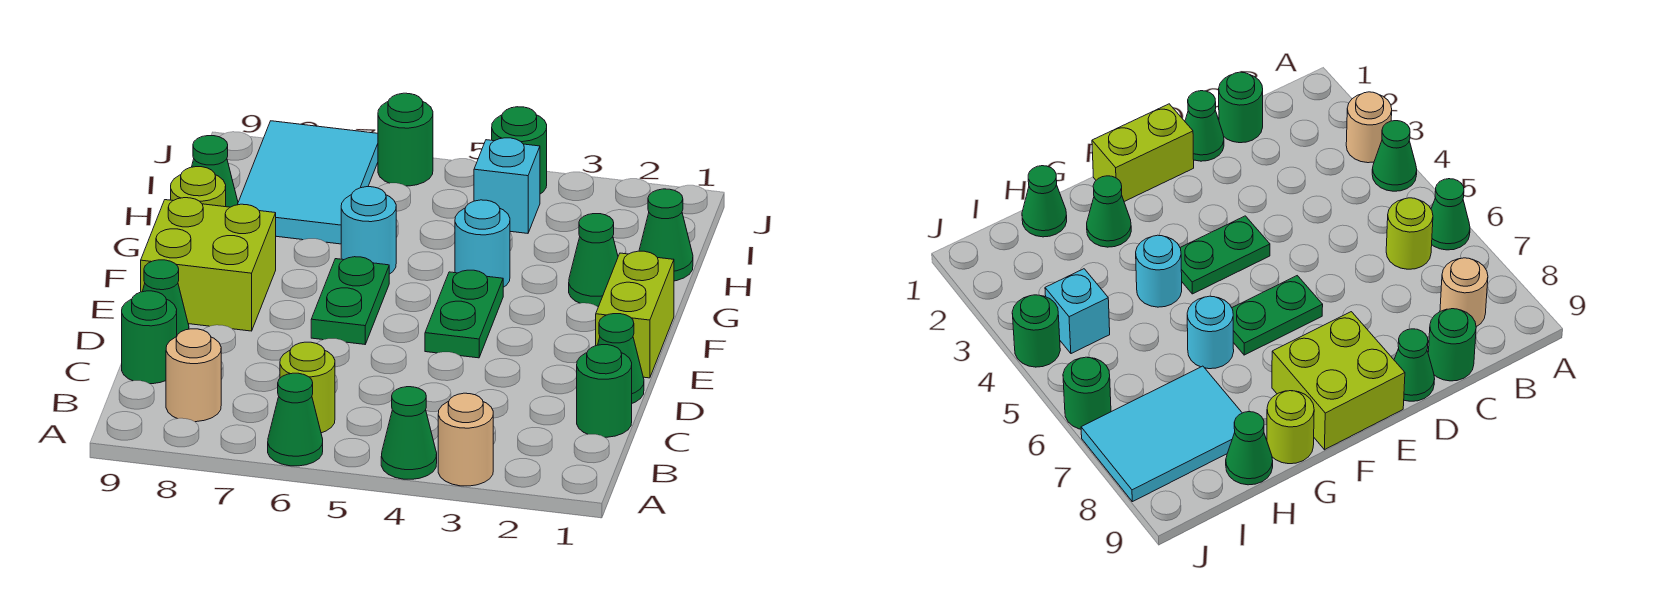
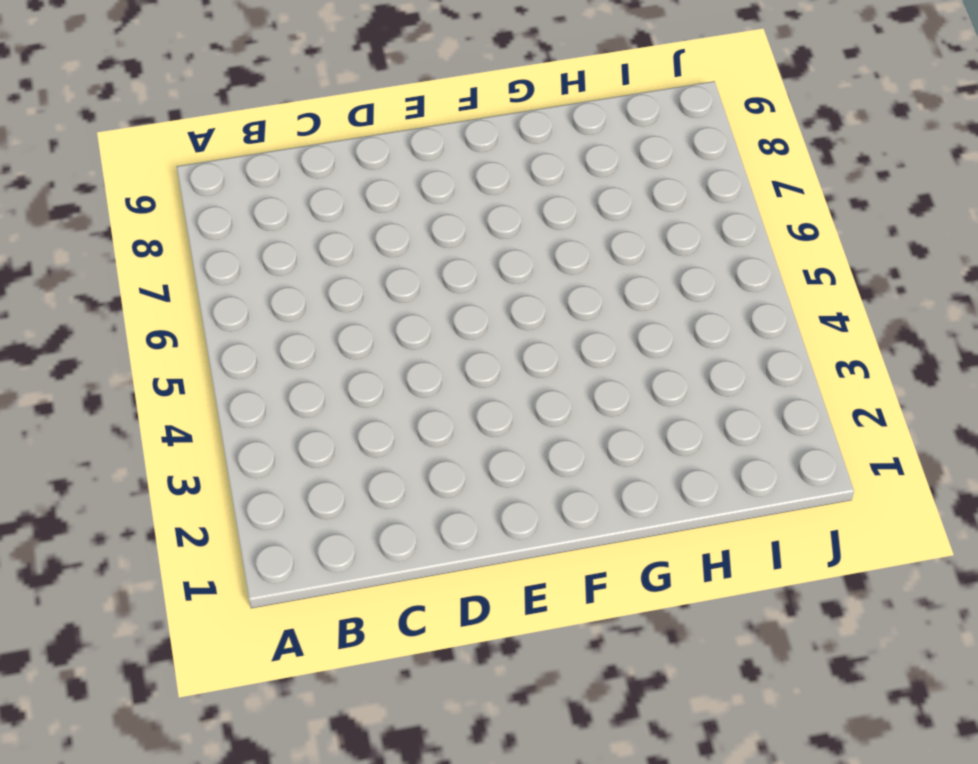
none -> tan round brick A3 level 1
none -> green cone A4 level 1
none -> green cone A6 level 1

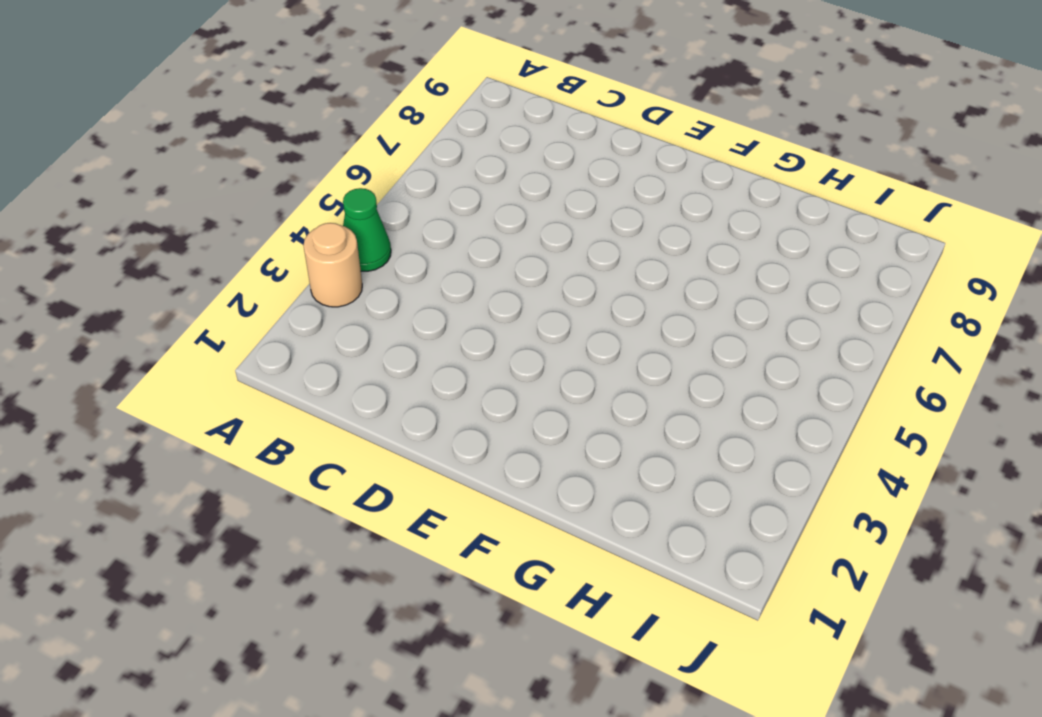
none -> green cone A6 level 1
none -> lime round brick B6 level 1
none -> tan round brick B8 level 1

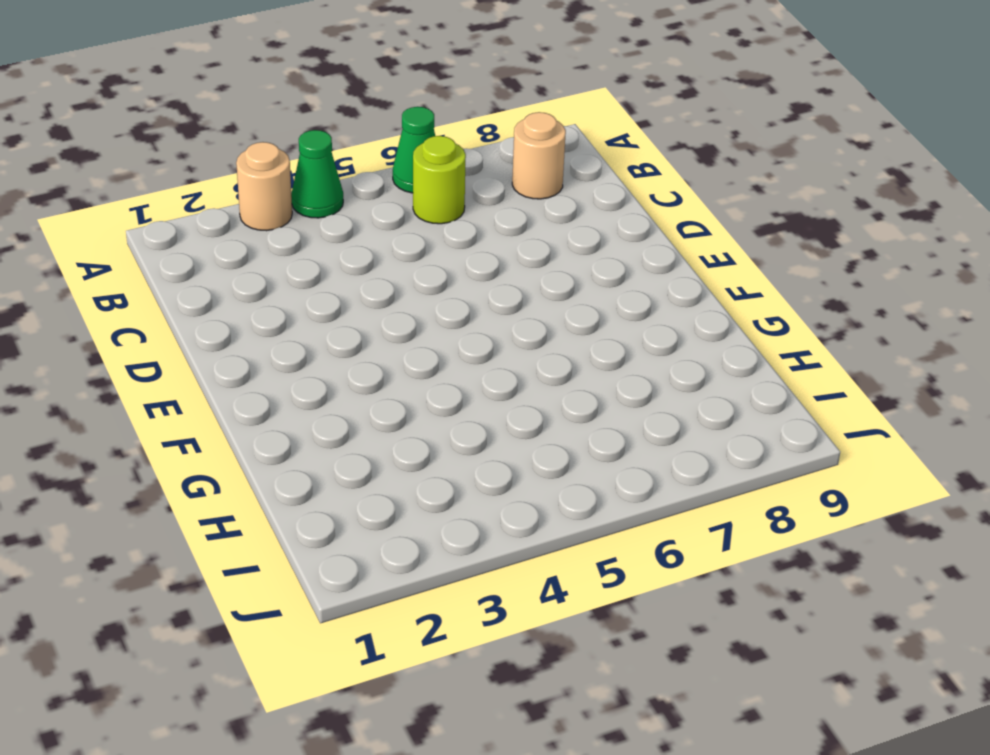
none -> green round brick C1 level 1
none -> green round brick C9 level 1
none -> green cone D1 level 1

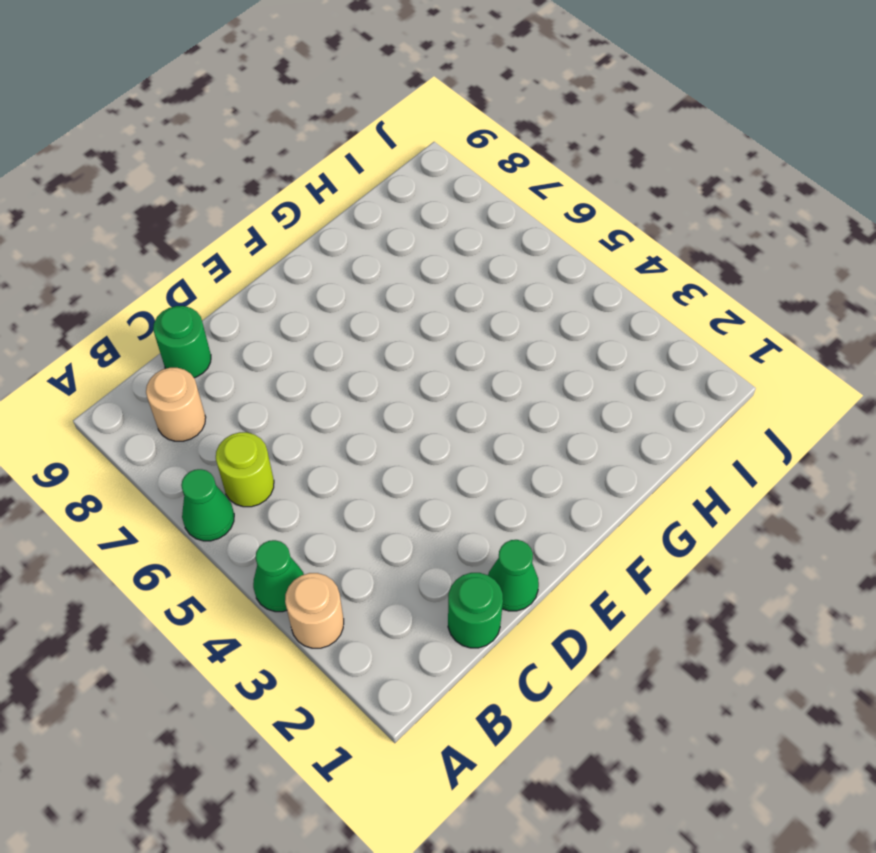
none -> green cone D9 level 1
none -> lime brick E1:F1 level 1
none -> green plate E4:F4 level 1

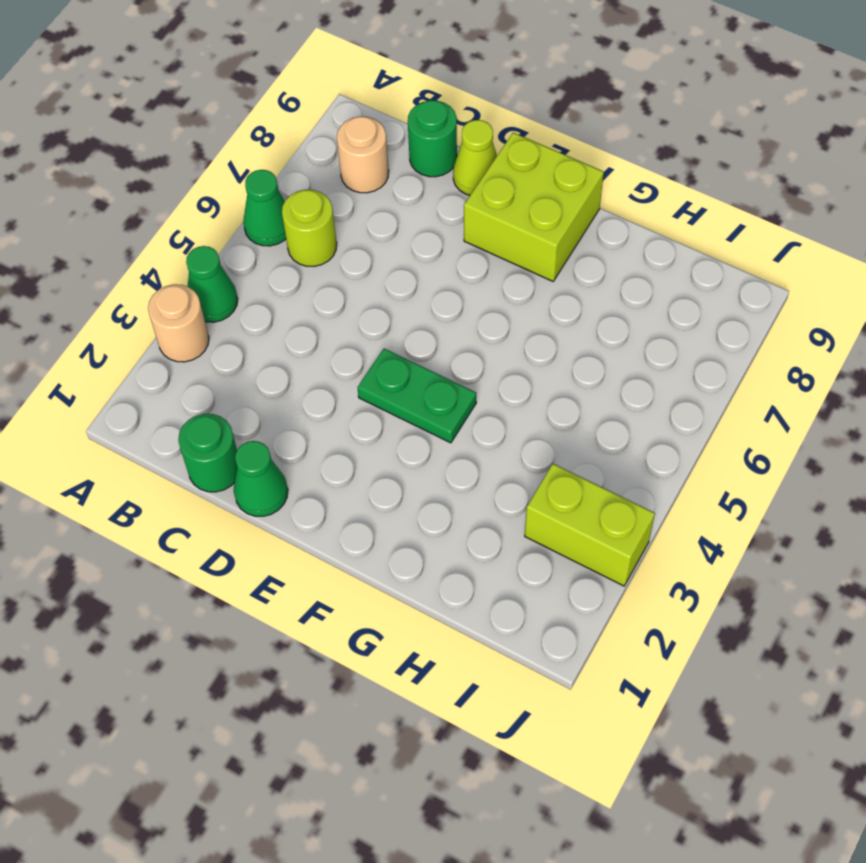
lime cone D9 level 1 -> green cone D9 level 1
lime brick I3:J3 level 1 -> lime brick E1:F1 level 1
none -> green plate E6:F6 level 1
none -> green cone G2 level 1
none -> cyan round brick G4 level 1

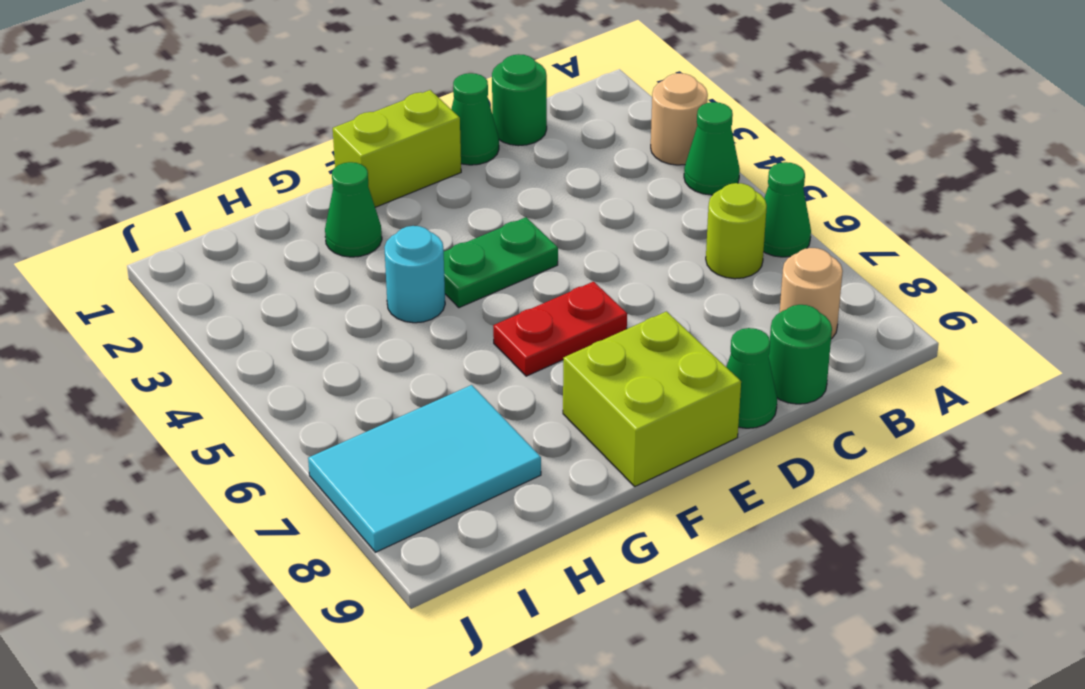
red plate E6:F6 level 1 -> green plate E6:F6 level 1
none -> cyan round brick G6 level 1
none -> lime round brick G9 level 1
none -> green cone H1 level 1

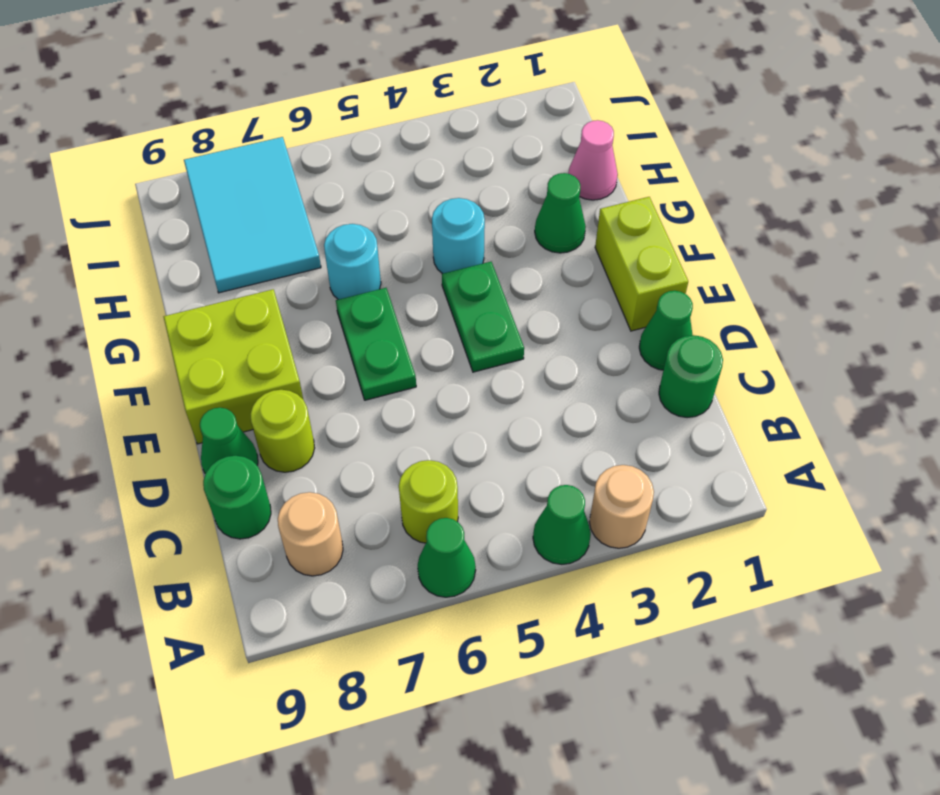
lime round brick D8 level 1 -> lime round brick G9 level 1
pink cone H1 level 1 -> green cone H1 level 1
none -> green cone H9 level 1
none -> cyan brick I4 level 1
none -> green round brick J4 level 1

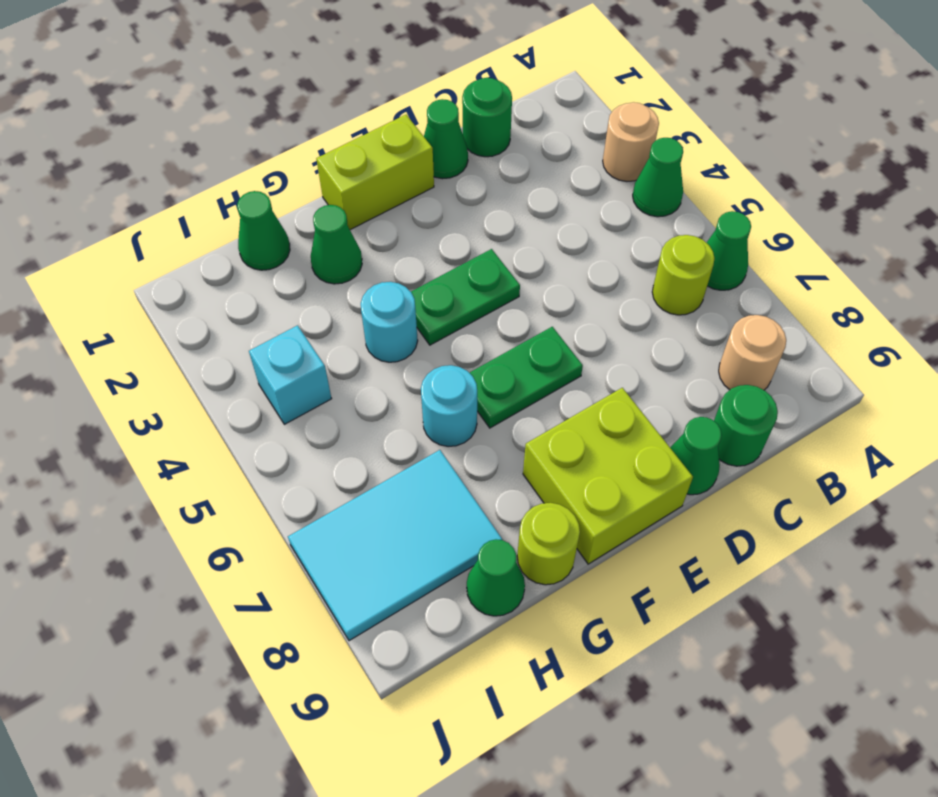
none -> green round brick J4 level 1
none -> green round brick J6 level 1

